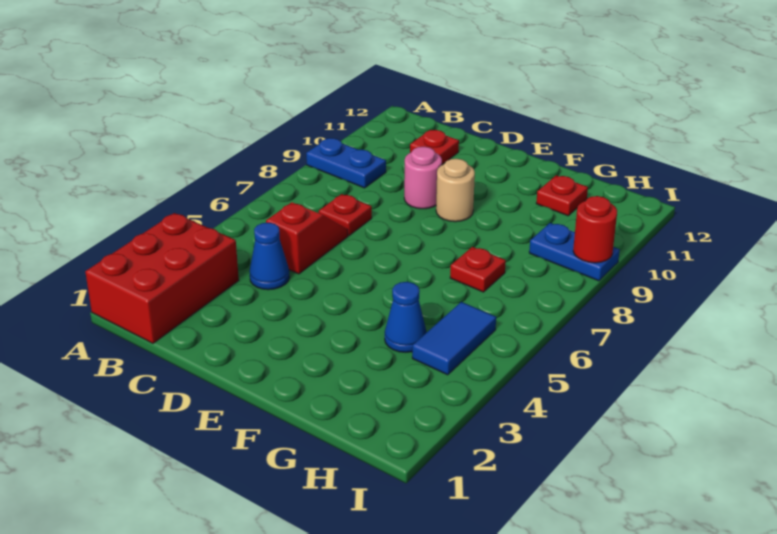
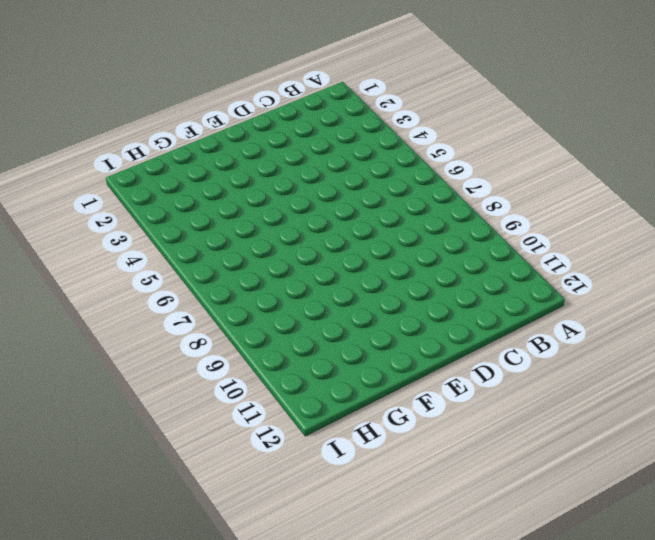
none -> red brick A1:B3 level 1
none -> blue plate A9:B9 level 1
none -> blue cone C4 level 1

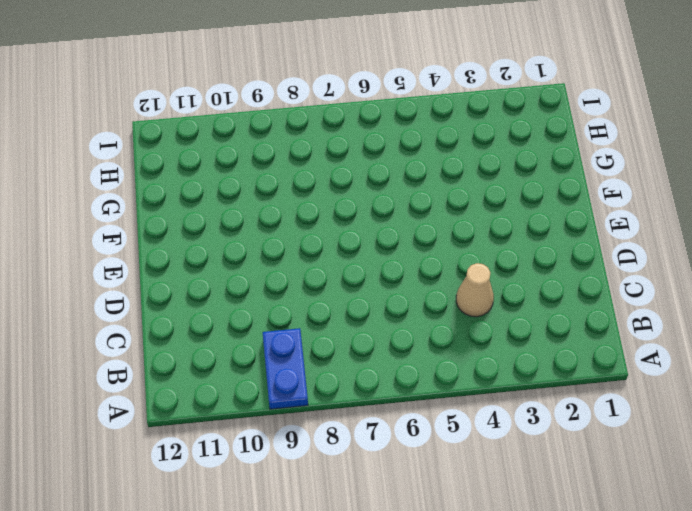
tan cone C4 level 1 -> blue cone C4 level 1
none -> red brick A1:B3 level 1
none -> red slope C5:C6 level 1 top 5
none -> red plate C7 level 1

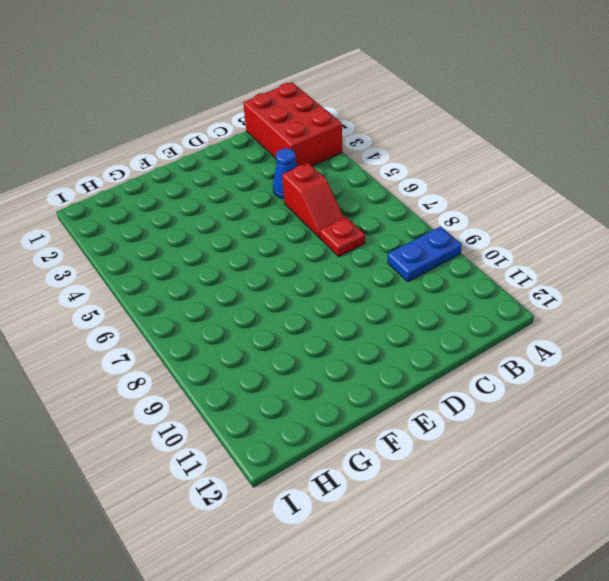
none -> red plate C11 level 1
none -> pink round brick D9 level 1
none -> tan round brick E9 level 1

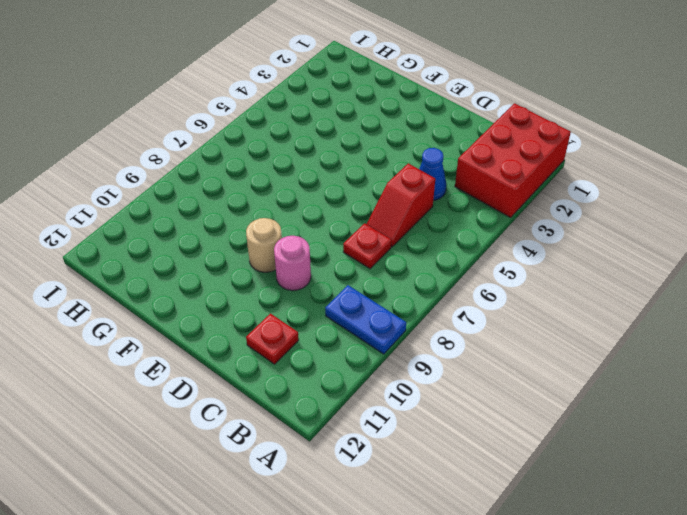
none -> blue cone G4 level 1
none -> red plate G7 level 1
none -> red plate G11 level 1

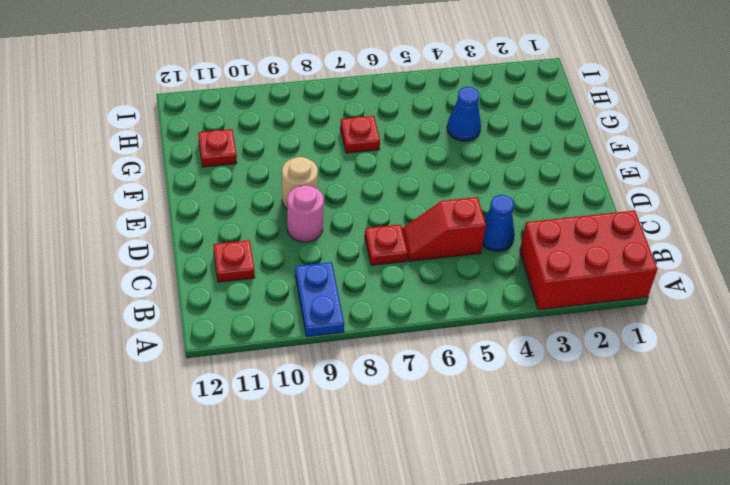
none -> blue tile H4:H5 level 1
none -> blue plate H9:I9 level 1
none -> red round brick I9 level 2

